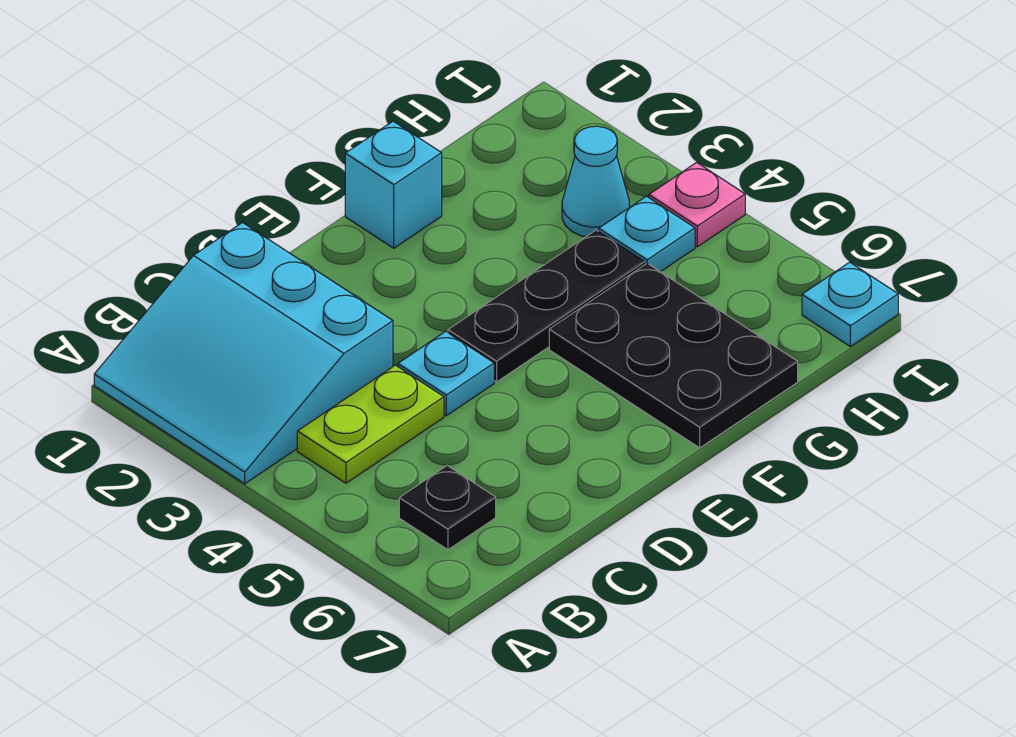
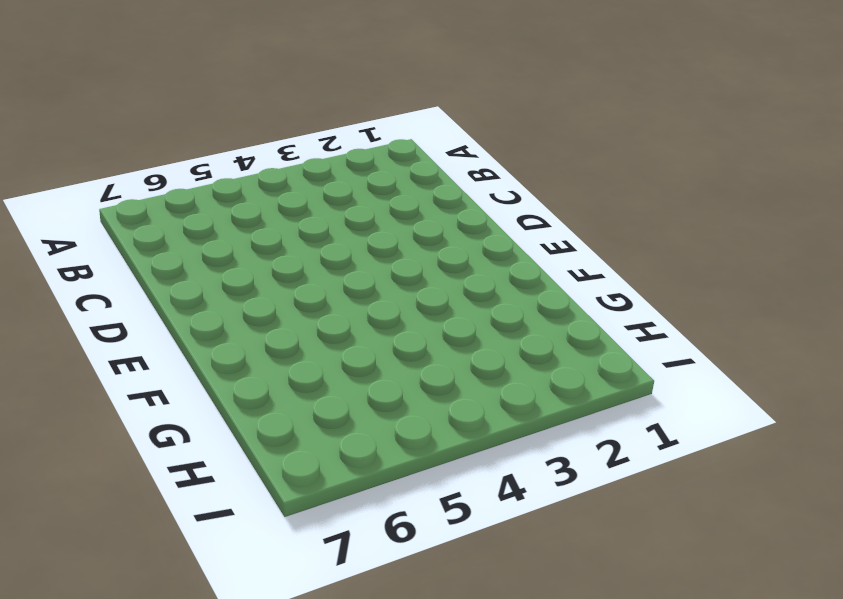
none -> cyan slope A1:C3 level 1 top C
none -> lime plate B4:C4 level 1

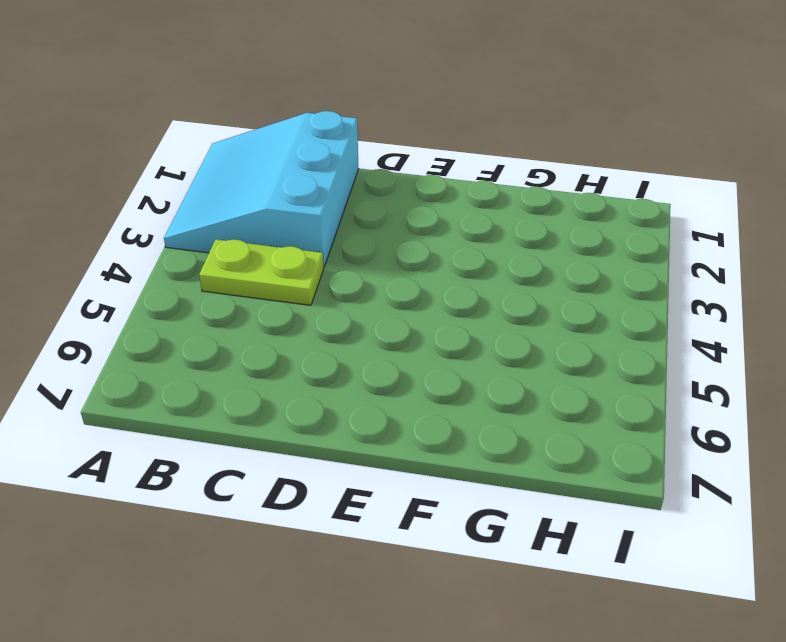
none -> black plate B6 level 1
none -> cyan plate D4 level 1

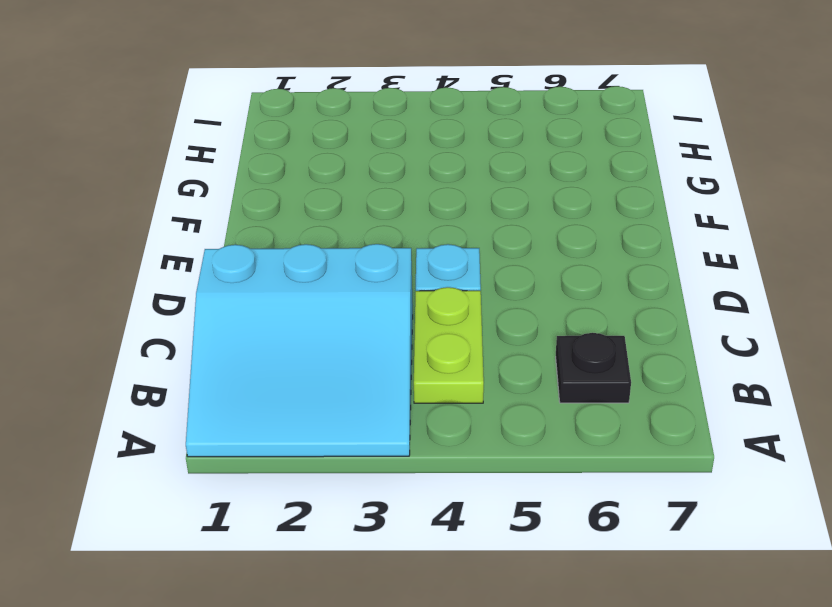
none -> black plate E4:G4 level 1
none -> cyan brick F1 level 1

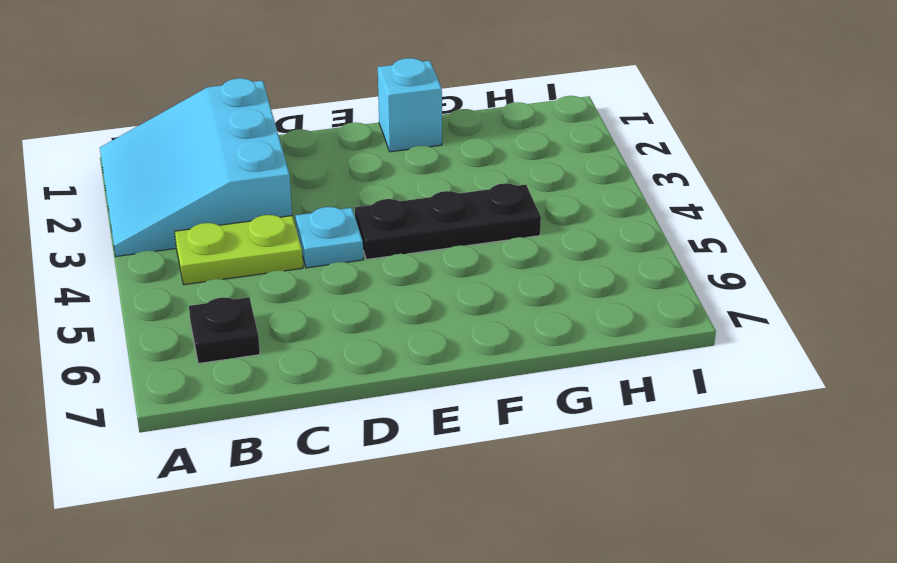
none -> black plate F5:G7 level 1
none -> cyan cone H3 level 1

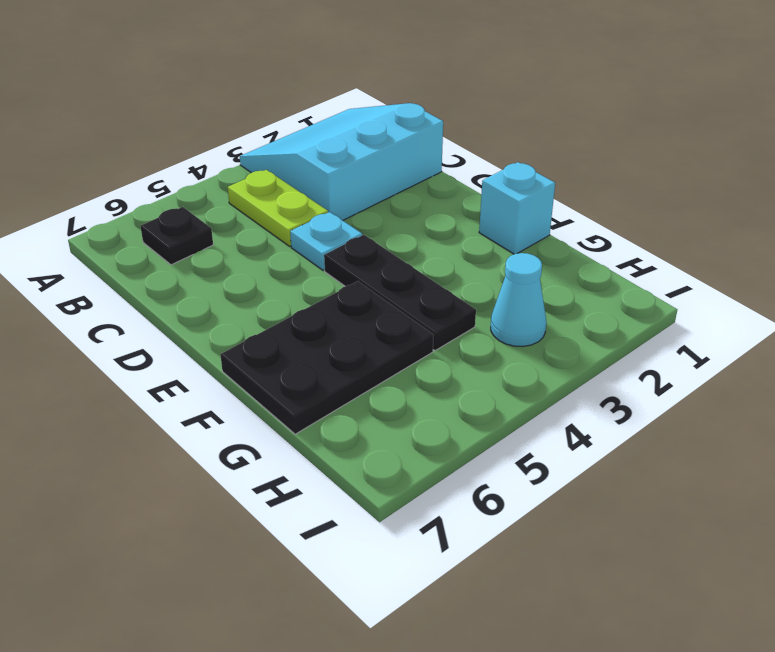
none -> cyan plate H4 level 1
none -> pink plate I4 level 1

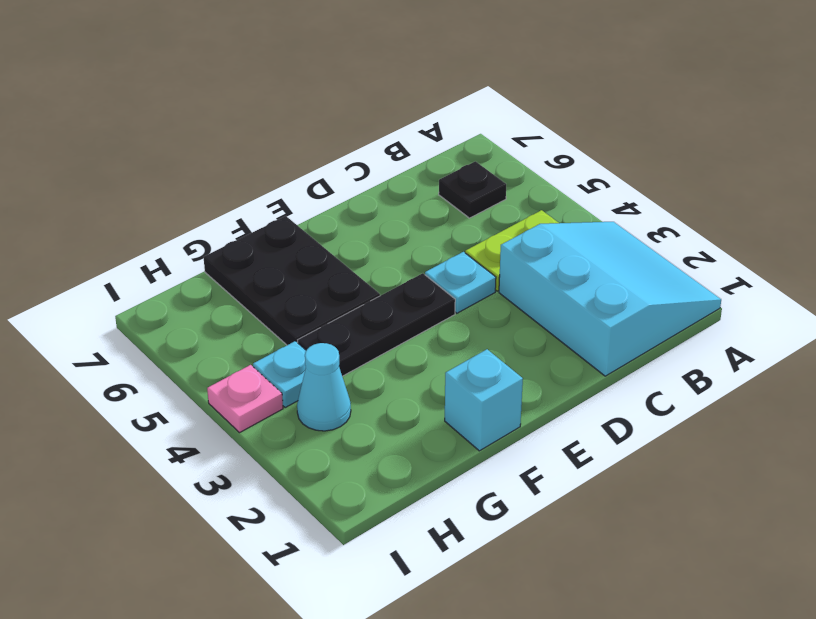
none -> cyan plate I7 level 1

